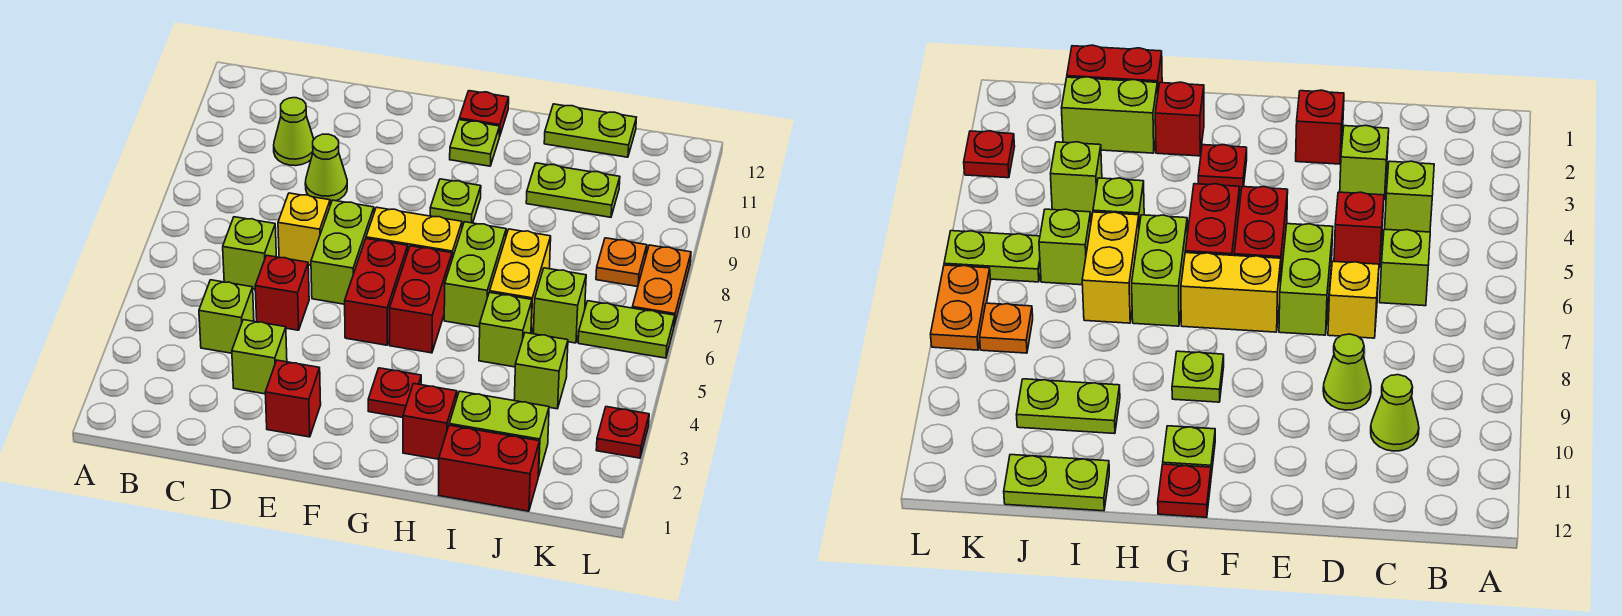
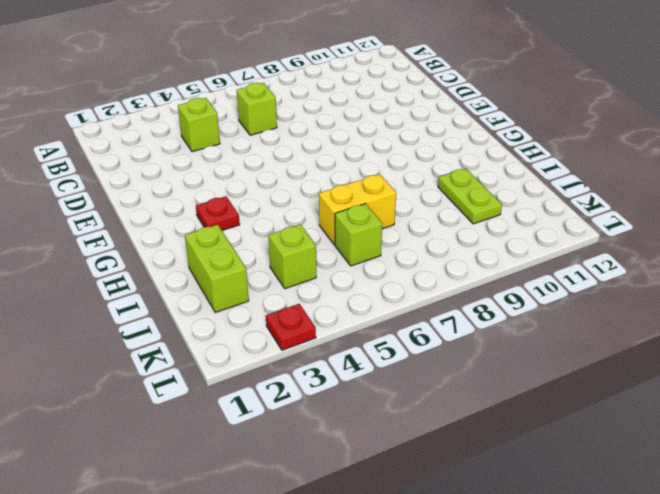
none -> lime cone C10 level 1
none -> lime brick D3 level 1
none -> red brick D5 level 1
none -> yellow brick D7 level 1

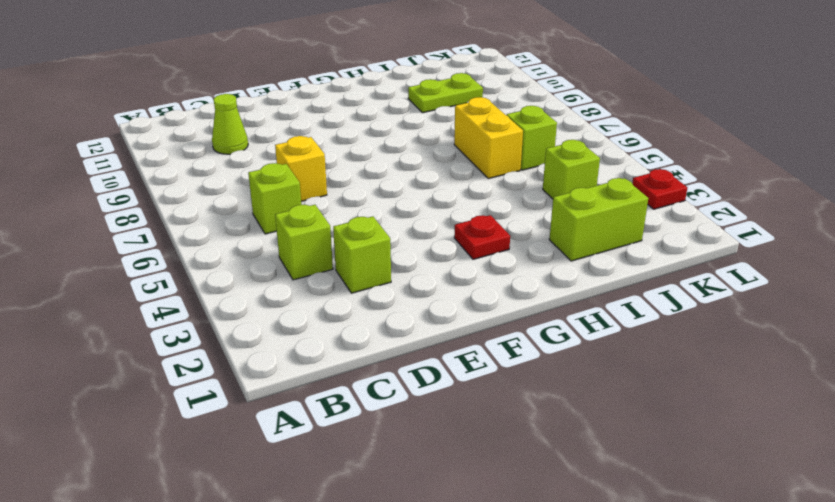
none -> red brick D5 level 1
none -> lime cone D9 level 1
none -> red brick E2 level 1
none -> lime brick E6:E7 level 1

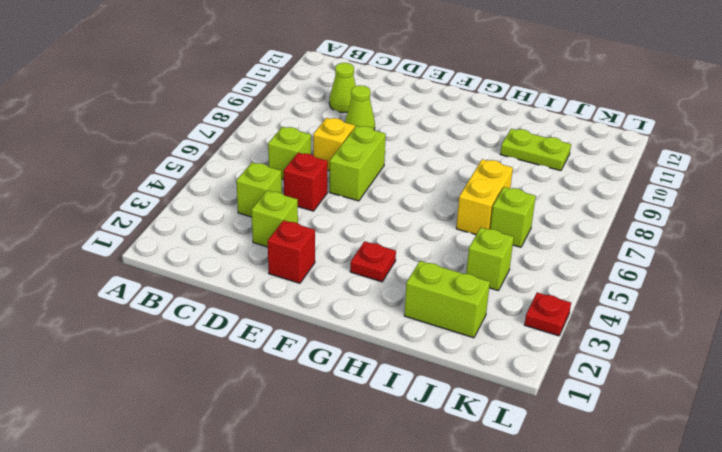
none -> red brick F5:F6 level 1
none -> yellow brick F7:G7 level 1
none -> red brick G5:G6 level 1
none -> lime plate G9 level 1

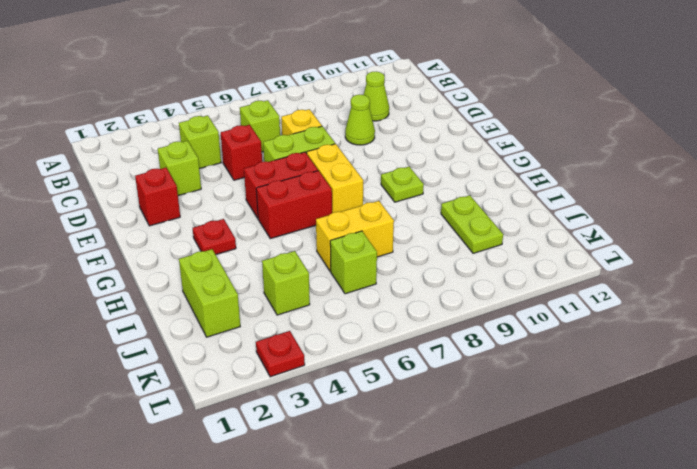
none -> lime plate G11 level 1
none -> red plate G12 level 1
none -> red brick H2 level 1
none -> lime brick H6:H7 level 1

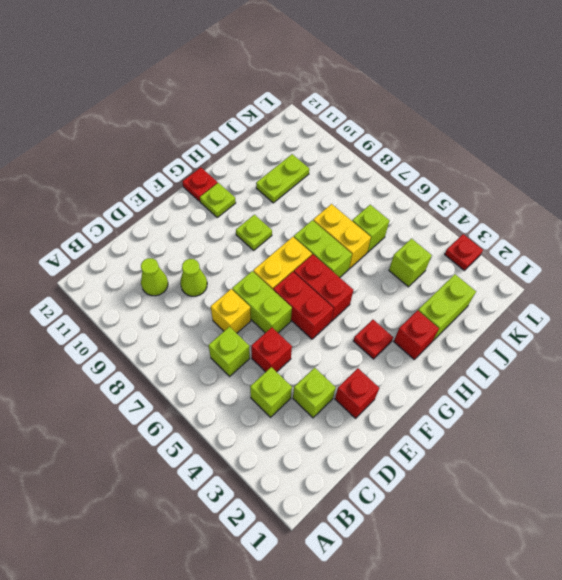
none -> red brick I1:J1 level 1
none -> lime brick I5 level 1
none -> lime plate I12:J12 level 1
none -> lime plate K6:L6 level 1

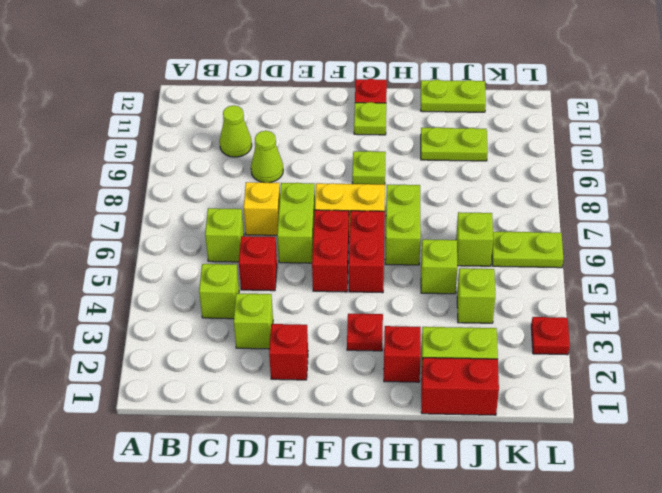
none -> yellow brick I6:I7 level 1
none -> orange plate K8 level 1
none -> orange plate L7:L8 level 1

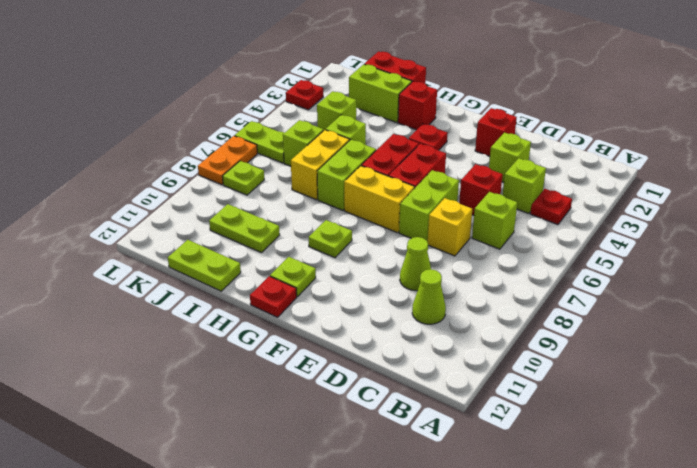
red plate B4 level 1 -> none
lime plate K8 level 1 -> orange plate K8 level 1

